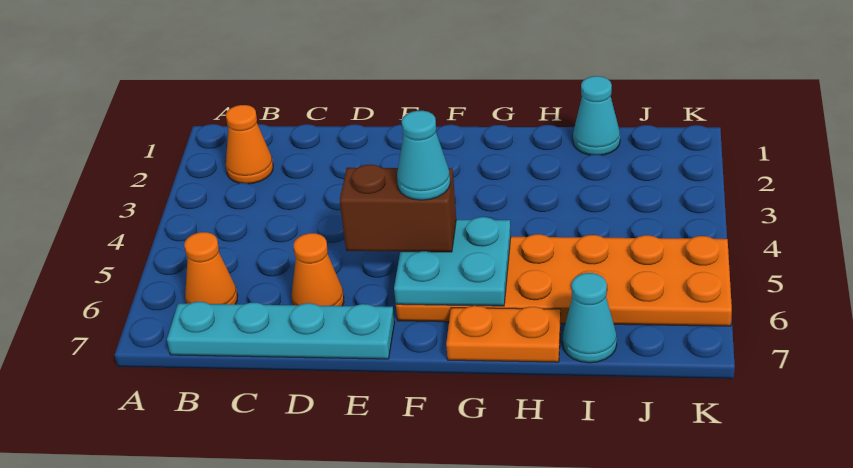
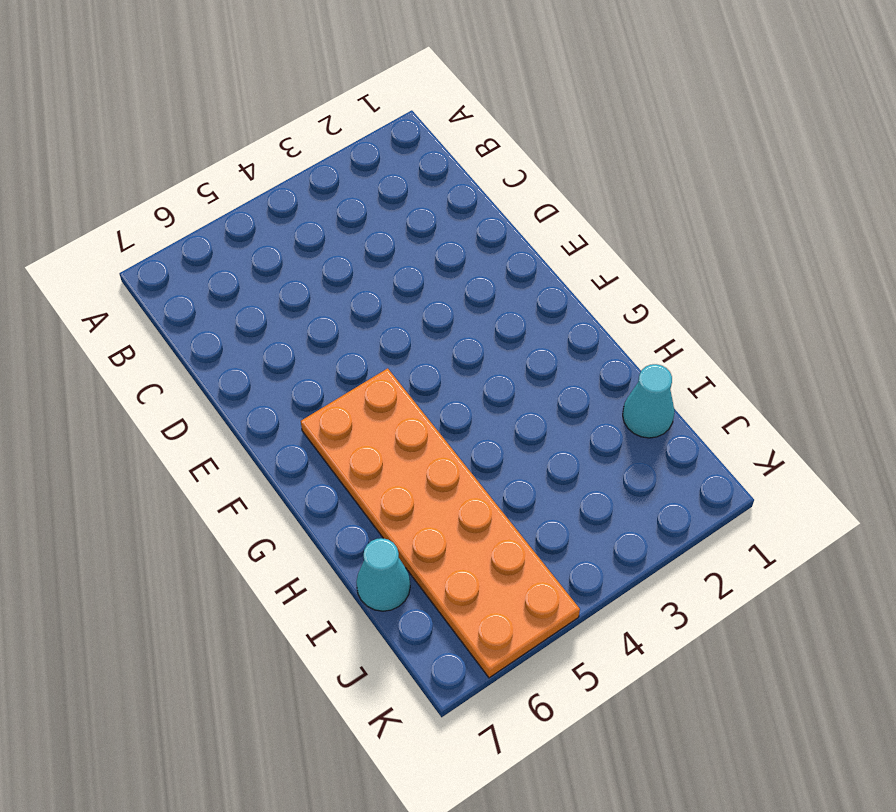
none -> orange cone B2 level 1
none -> orange cone B6 level 1

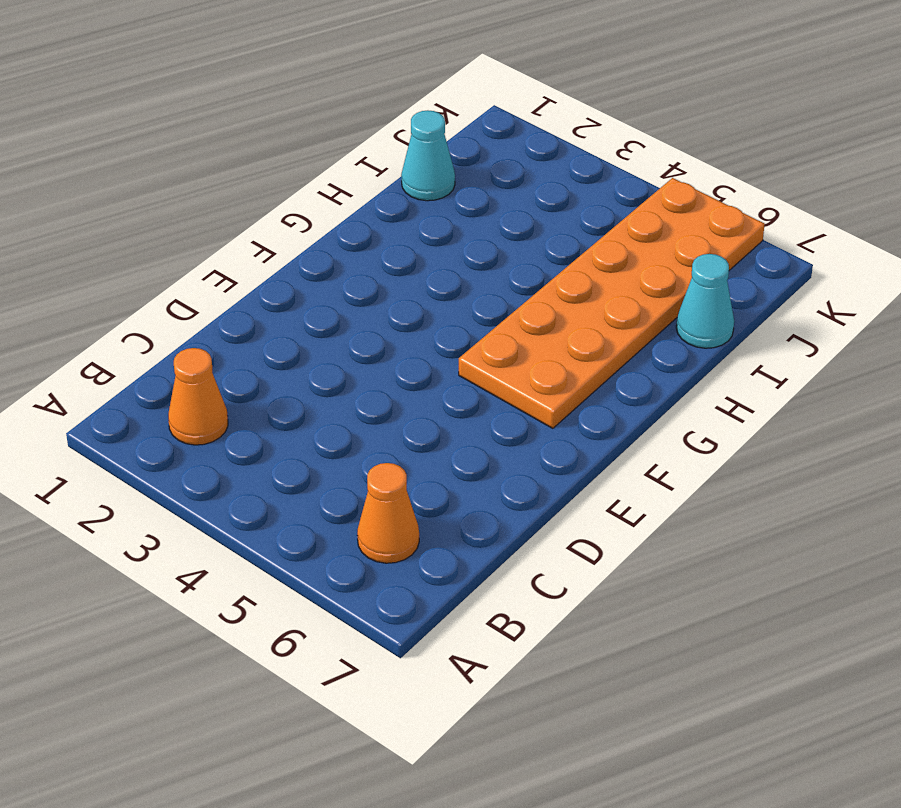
none -> cyan plate B7:E7 level 1
none -> orange cone D6 level 1

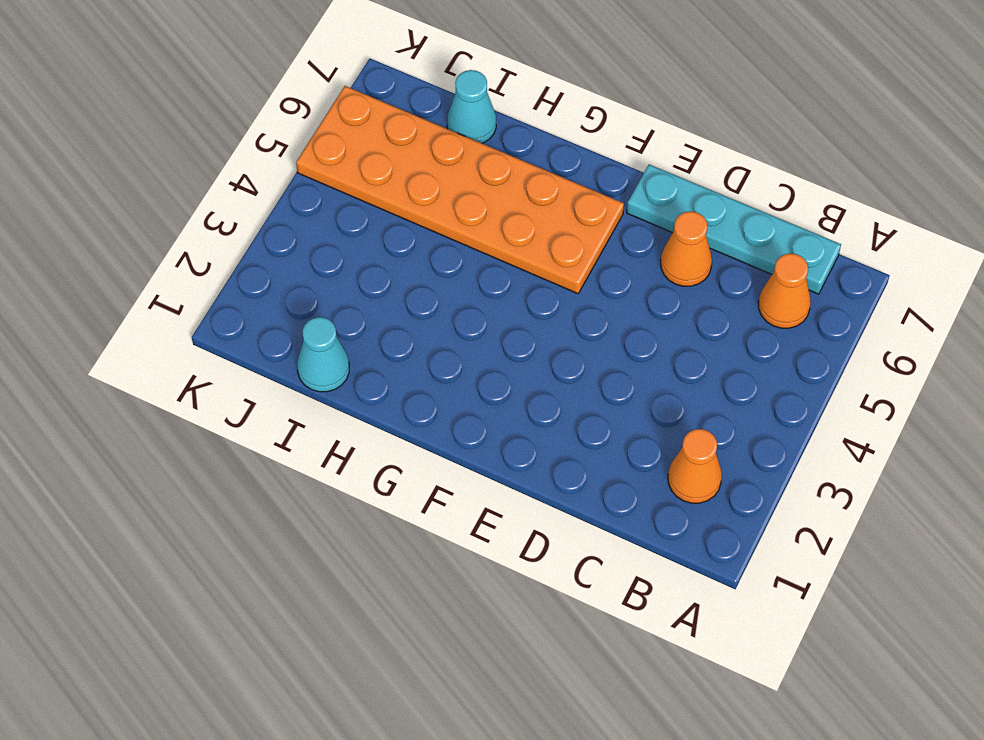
none -> orange plate G7:H7 level 1
none -> cyan plate F5:G6 level 2

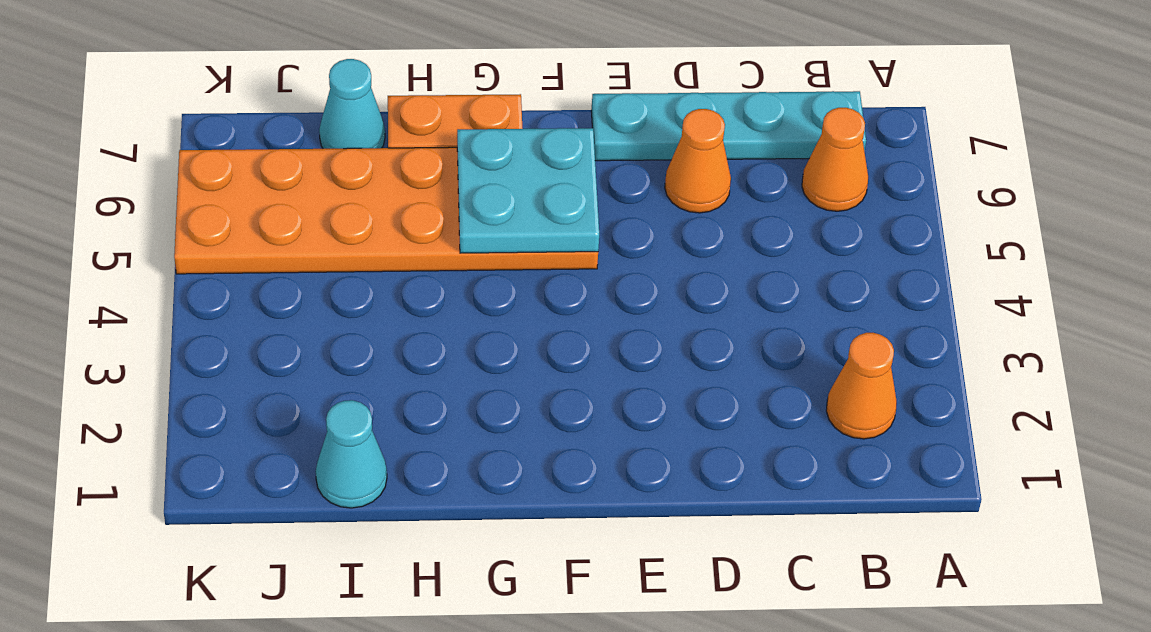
none -> brown brick E5:F5 level 3
none -> cyan cone F5 level 4

